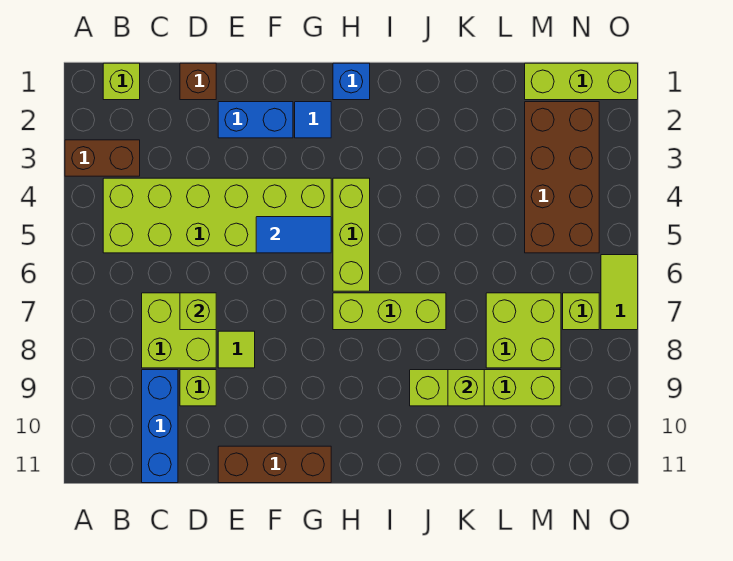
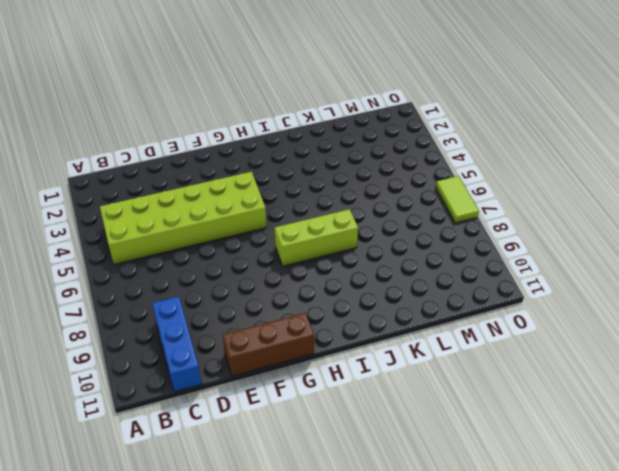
none -> brown brick A3:B3 level 1
none -> lime brick B1 level 1
none -> lime brick C7:D8 level 1

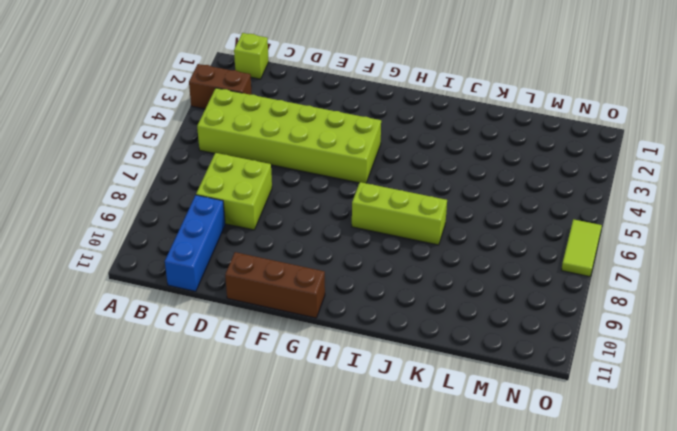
none -> brown brick D1 level 1
none -> lime brick D9 level 1
none -> blue brick E2:F2 level 1

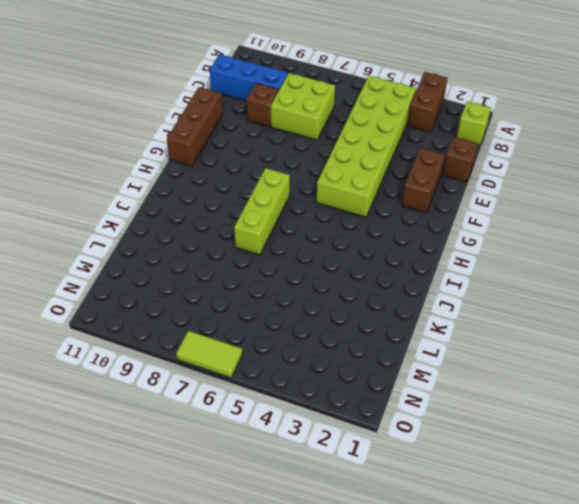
brown brick D9 level 1 -> lime brick D9 level 1
brown brick E2:F2 level 1 -> blue brick E2:F2 level 1
none -> lime tile E8 level 1
none -> blue tile G2 level 1
none -> blue brick H1 level 1

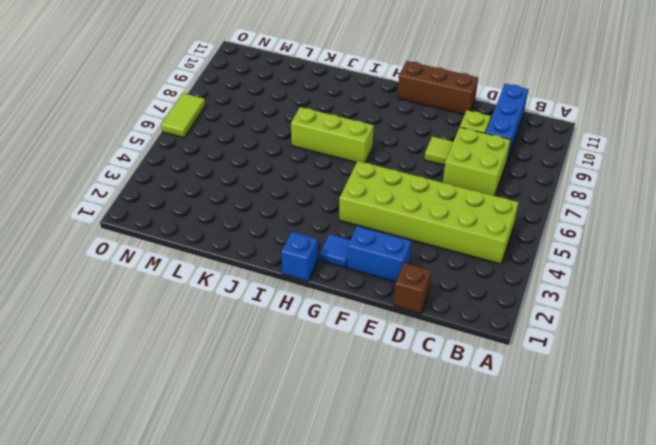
none -> brown brick A3:B3 level 1
none -> lime brick B1 level 1
none -> lime brick H4:H6 level 1

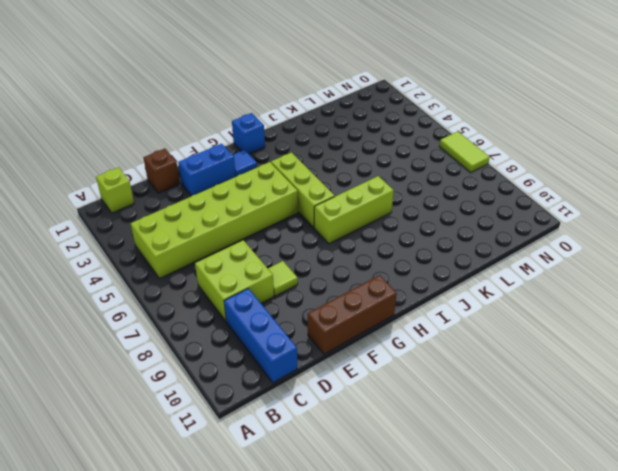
none -> brown brick A3:B3 level 1
none -> lime brick D9 level 1
none -> lime brick J9:M9 level 1

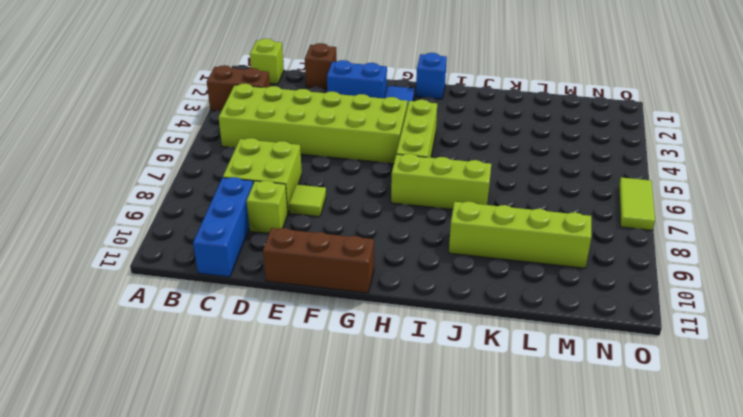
none -> lime brick L7:M8 level 1
none -> lime brick M1:O1 level 1
none -> brown brick M2:N5 level 1

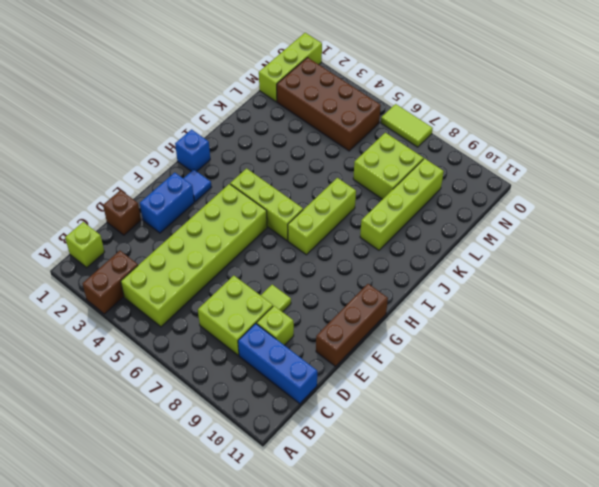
none -> lime brick N7 level 1
none -> lime brick D7 level 2
none -> blue tile F5:G5 level 2

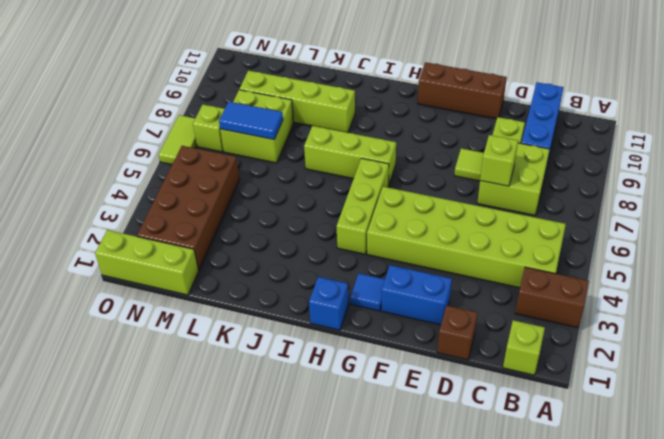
blue tile L7:M7 level 2 -> blue tile F5:G5 level 2
none -> lime brick K9 level 2

